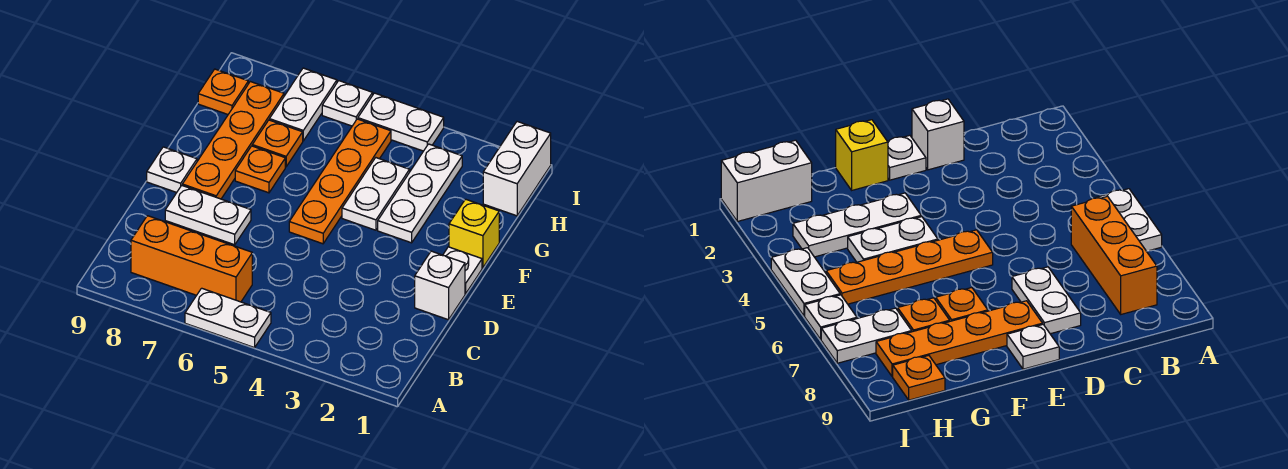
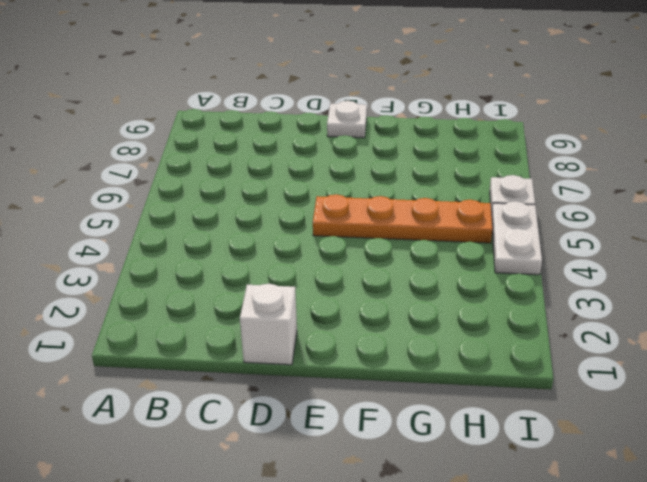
none -> white plate A5:A6 level 1
none -> orange brick B6:B8 level 1
none -> white plate D7:D8 level 1

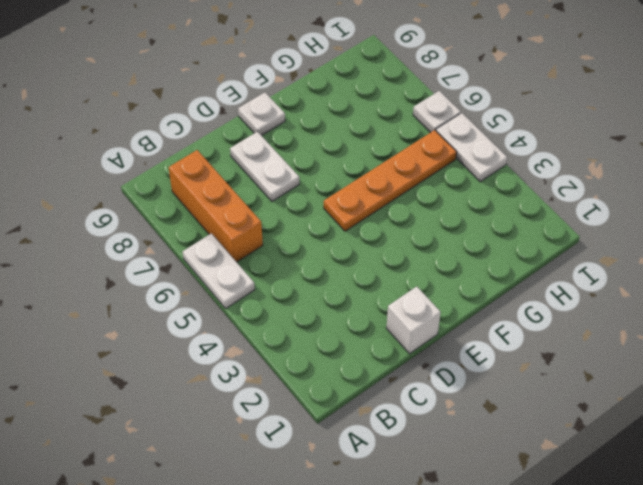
none -> white plate E1 level 1
none -> orange plate E8:H8 level 1
none -> yellow brick F1 level 1

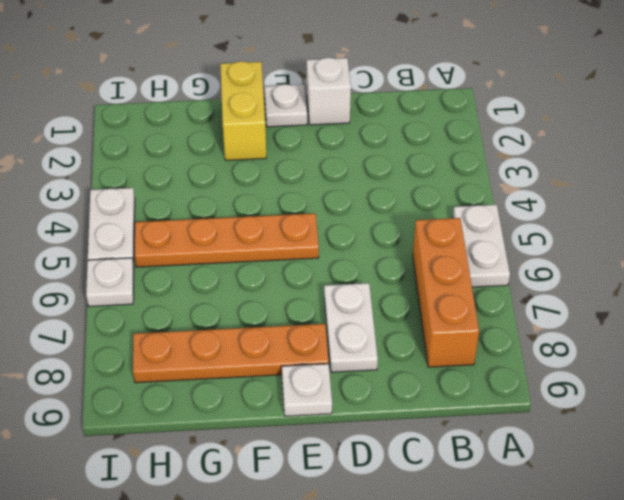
yellow brick F1:F2 level 1 -> yellow brick F1 level 1
none -> white plate F3:H3 level 1
none -> white plate F4:G4 level 1
none -> orange plate F7 level 1

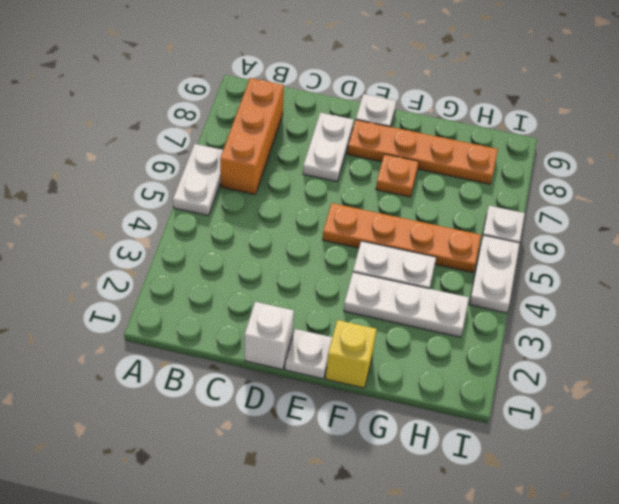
none -> orange plate G7 level 1
none -> white brick H1:I1 level 1
none -> white plate H7:I7 level 1

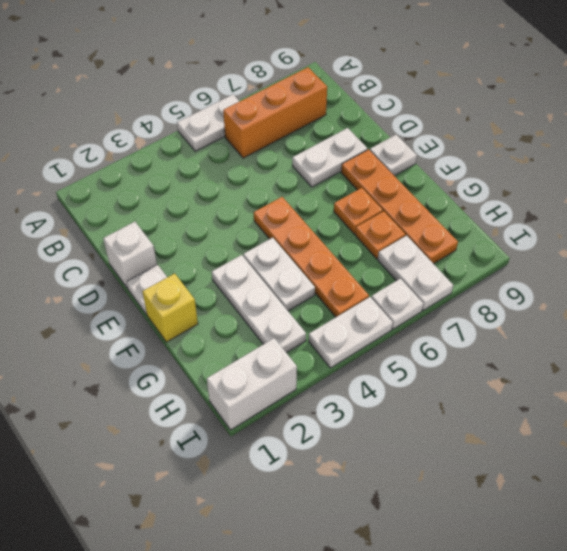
white brick I1:I2 level 1 -> white brick H1:I1 level 1
none -> orange plate H9 level 1

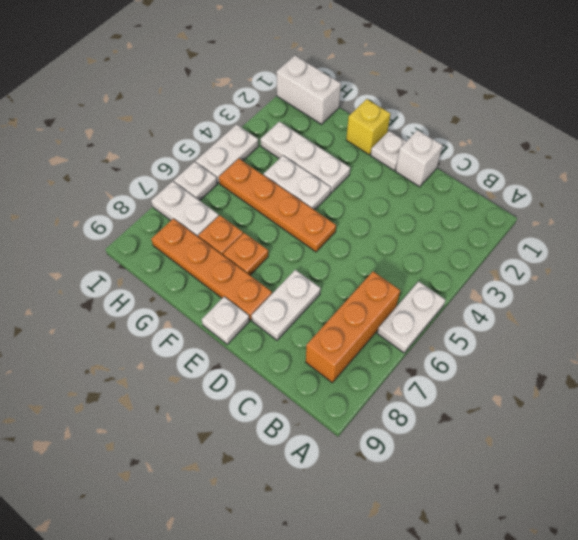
none -> orange plate H9 level 1

